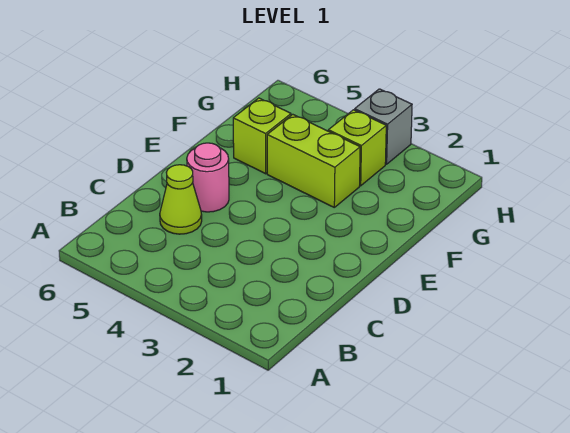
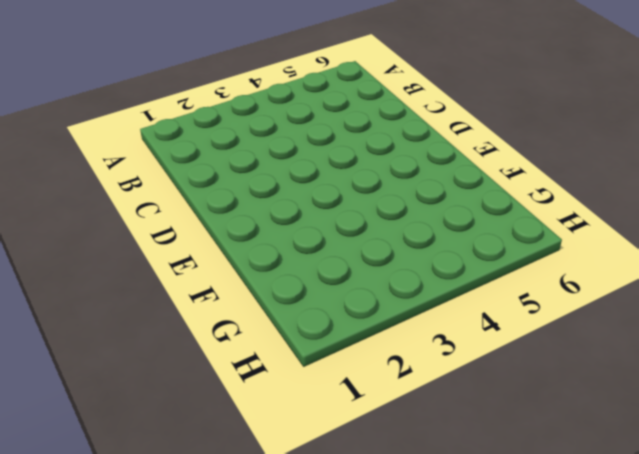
none -> lime cone C5 level 1
none -> pink round brick D5 level 1

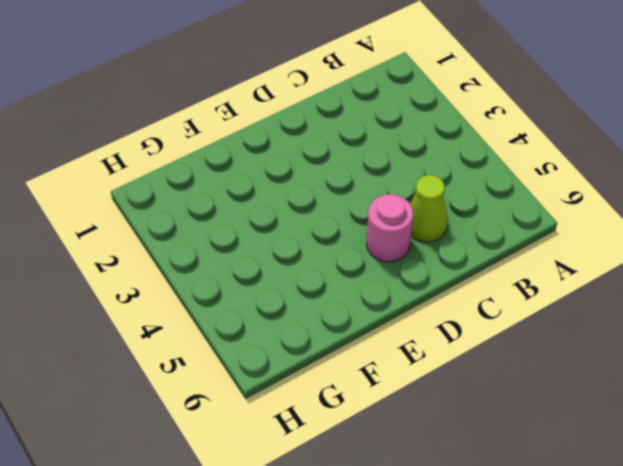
none -> lime brick F3:F4 level 1
none -> lime brick F5 level 1

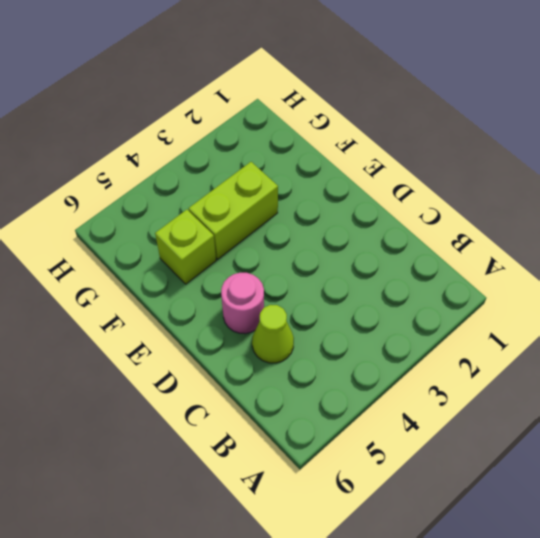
none -> lime brick G3 level 1
none -> grey brick H3 level 1

